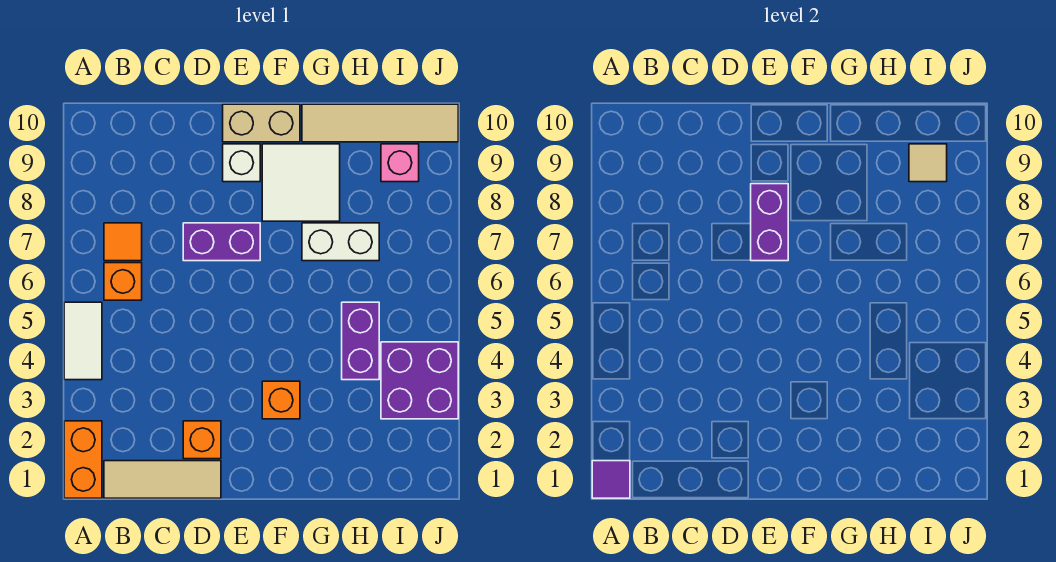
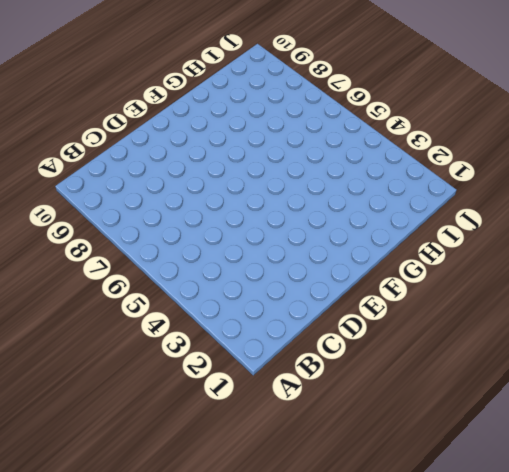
none -> orange brick A1:A2 level 1
none -> white tile A4:A5 level 1
none -> tan tile B1:D1 level 1

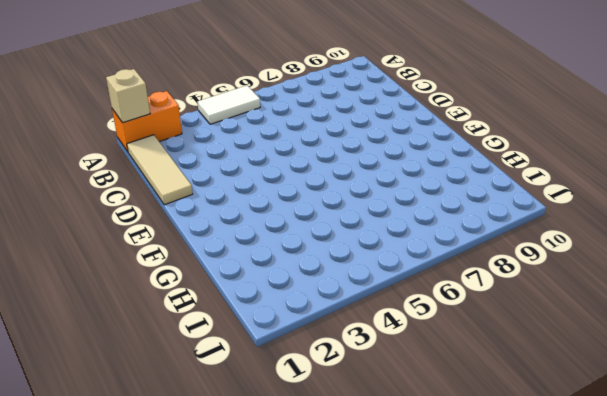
tan brick A1 level 2 -> purple tile A1 level 2
none -> orange brick B6 level 1
none -> orange tile B7 level 1
none -> orange brick D2 level 1

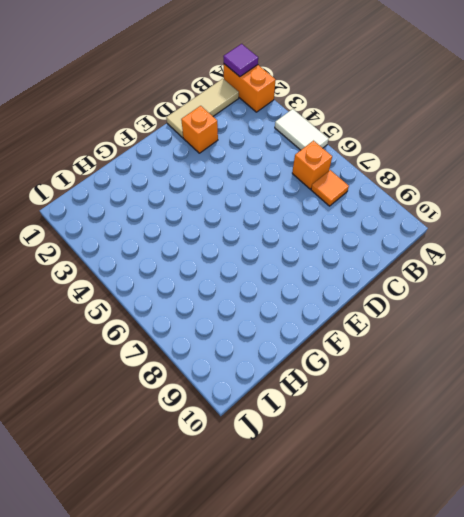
none -> purple brick D7:E7 level 1
none -> white brick E9 level 1
none -> tan brick E10:F10 level 1

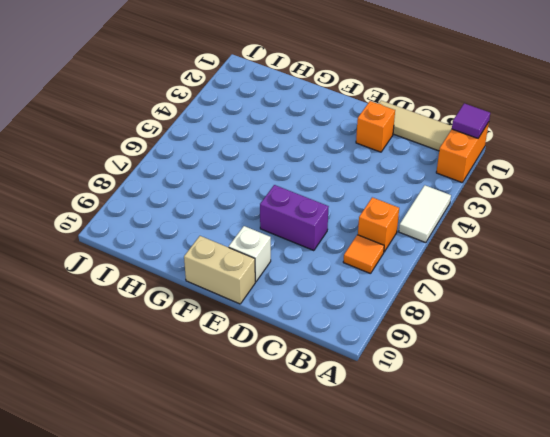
none -> orange brick F3 level 1
none -> white tile F8:G9 level 1
none -> white brick G7:H7 level 1

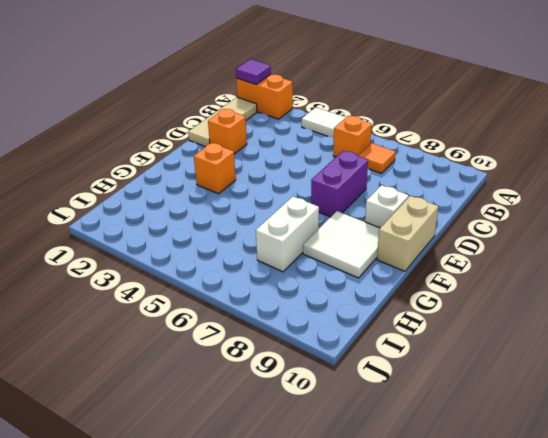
none -> tan tile G10:J10 level 1
none -> purple brick H4:H5 level 1
none -> purple brick I3:J4 level 1

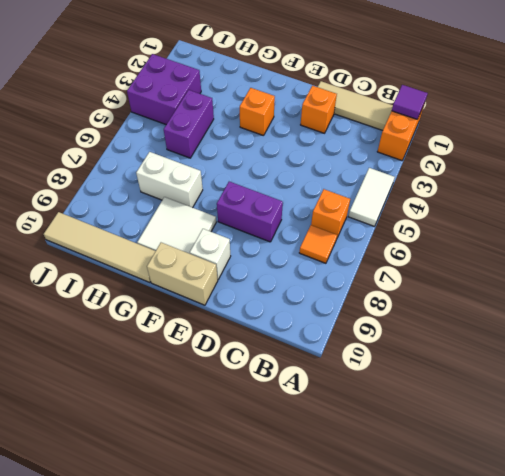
none -> pink brick I9 level 1
none -> purple brick E7:E8 level 2
none -> tan tile I9 level 2

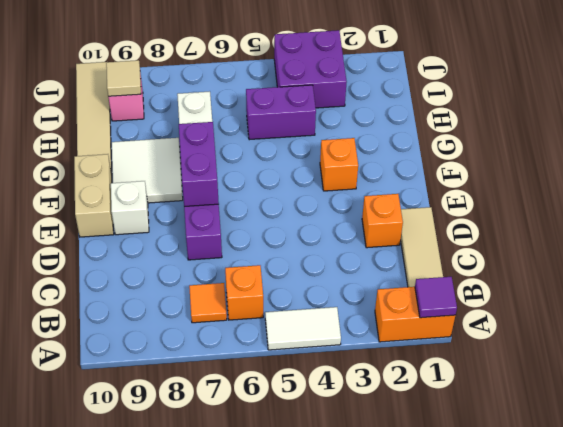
purple brick E7:F7 level 2 -> purple brick E7:E8 level 2

